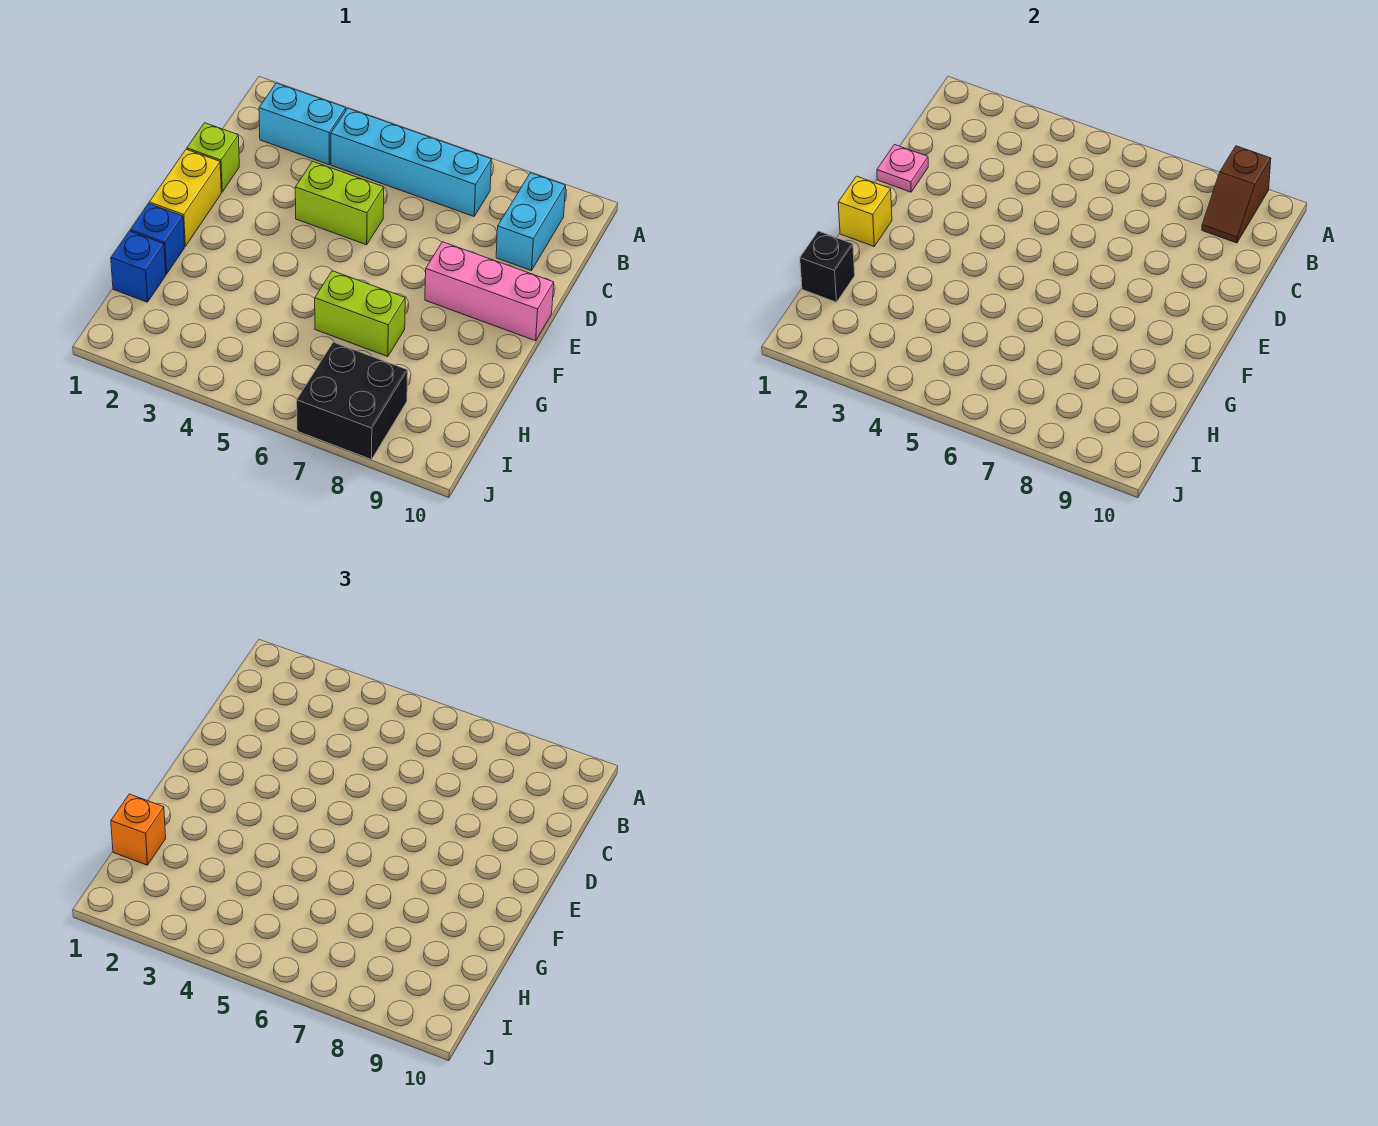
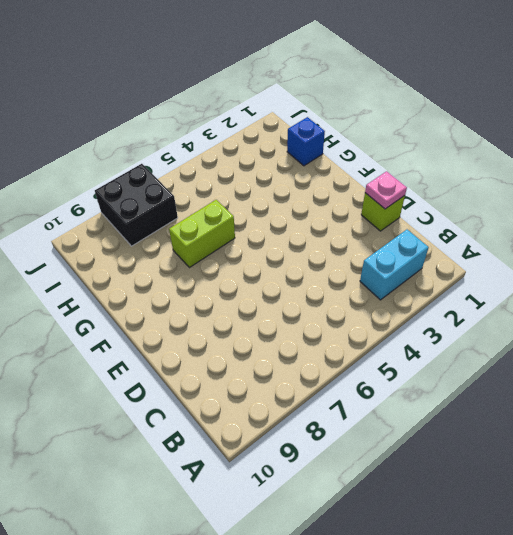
none -> cyan brick B4:B7 level 1
none -> cyan brick B9:C9 level 1
none -> lime brick D4:D5 level 1

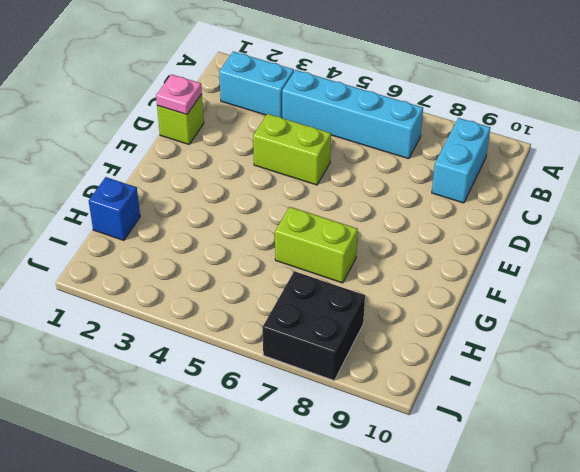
none -> yellow brick E1:F1 level 1
none -> pink brick E8:E10 level 1
none -> blue brick G1 level 1

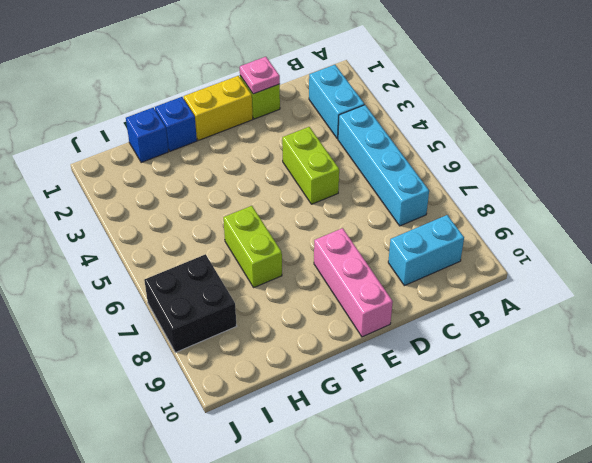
none -> brown slope A9:B9 level 2 top A
none -> yellow brick F1 level 2
none -> black brick H1 level 2

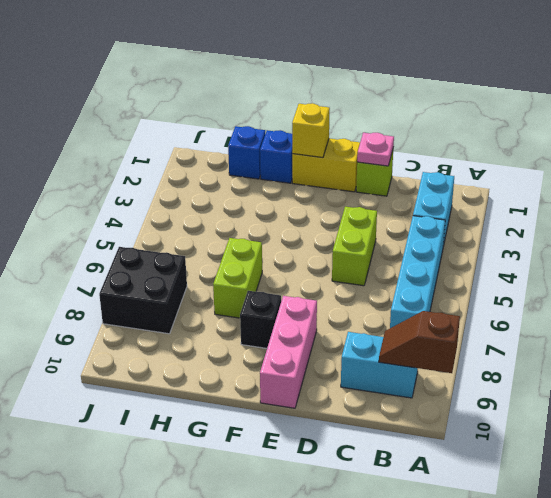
black brick F8 level 1 -> black brick H1 level 2
none -> orange brick H1 level 3

